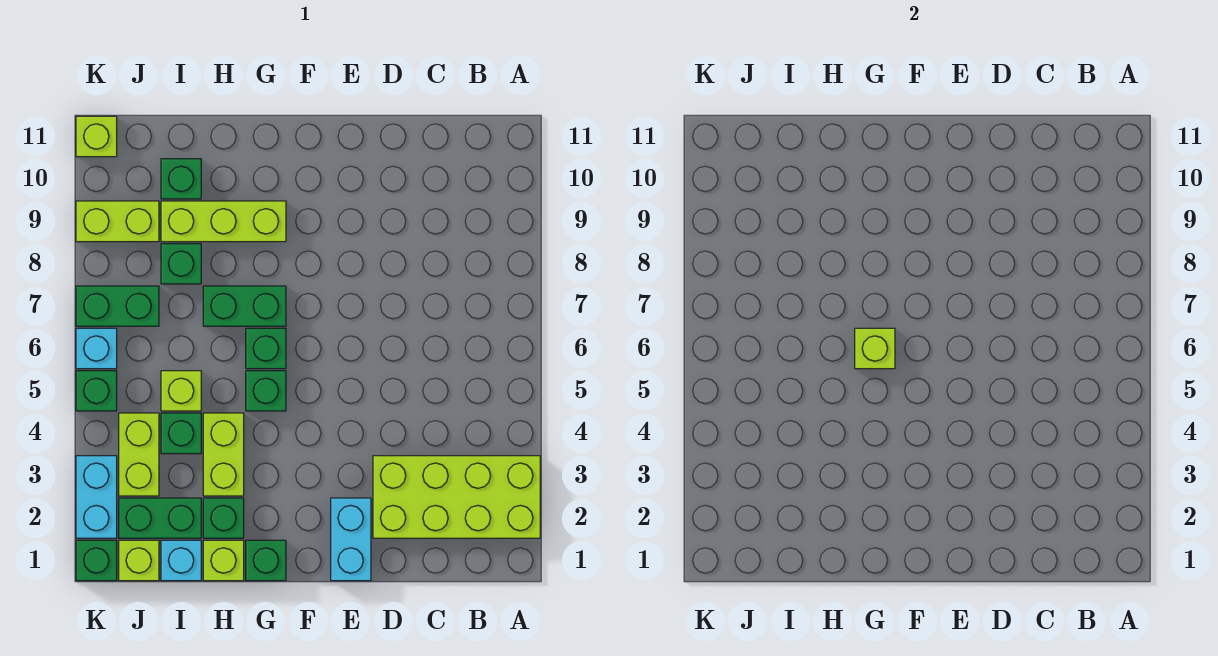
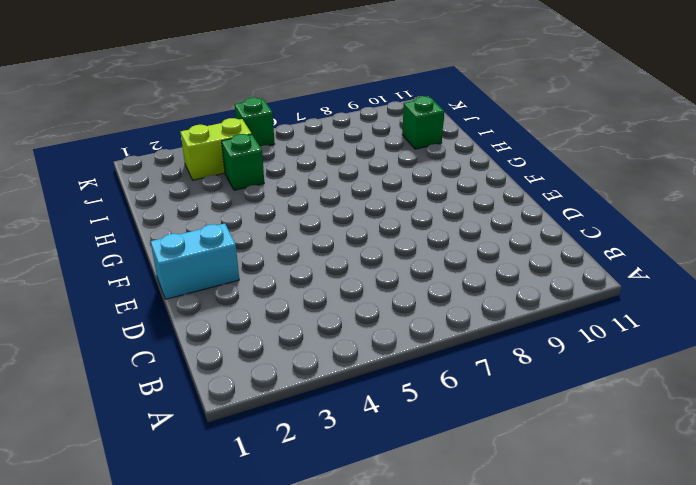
none -> lime brick A2:D3 level 1
none -> green brick G1 level 1
none -> green brick G5 level 1

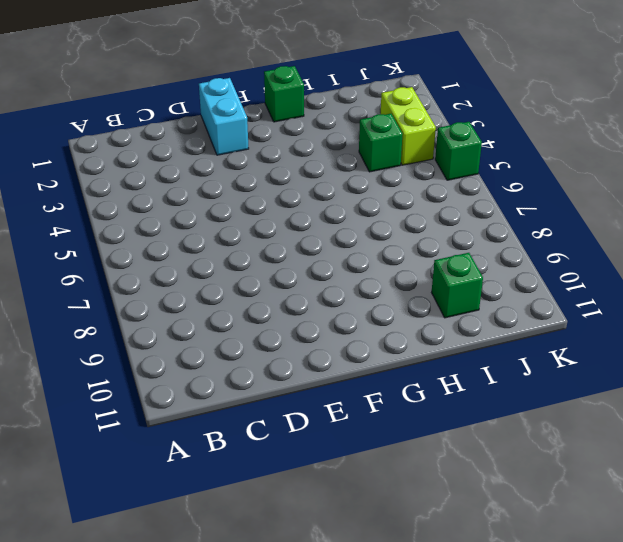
none -> lime brick A2:D3 level 1
none -> green brick G5 level 1
none -> green brick G6 level 1

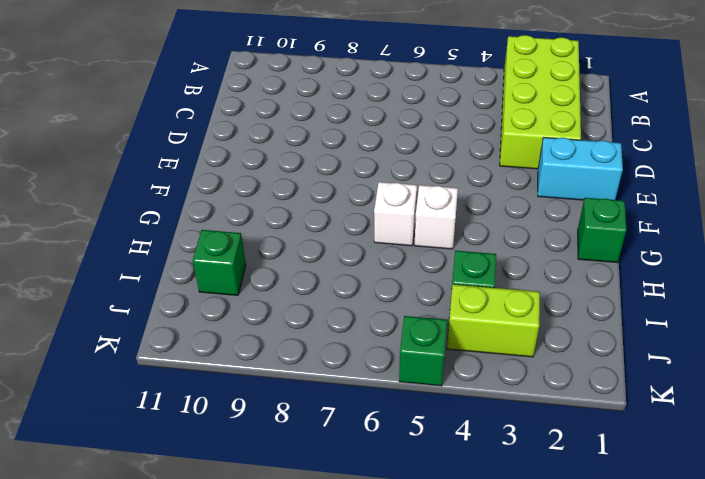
white brick G5 level 1 -> green brick G5 level 1
white brick G6 level 1 -> green brick G6 level 1
none -> green brick G7:H7 level 1
none -> lime brick G9:I9 level 1
none -> lime brick H1 level 1

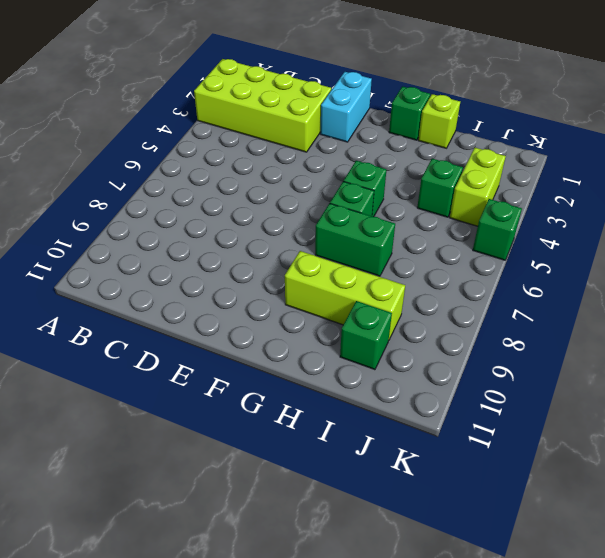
none -> green brick H2 level 1
none -> lime brick H3:H4 level 1
none -> cyan brick I1 level 1

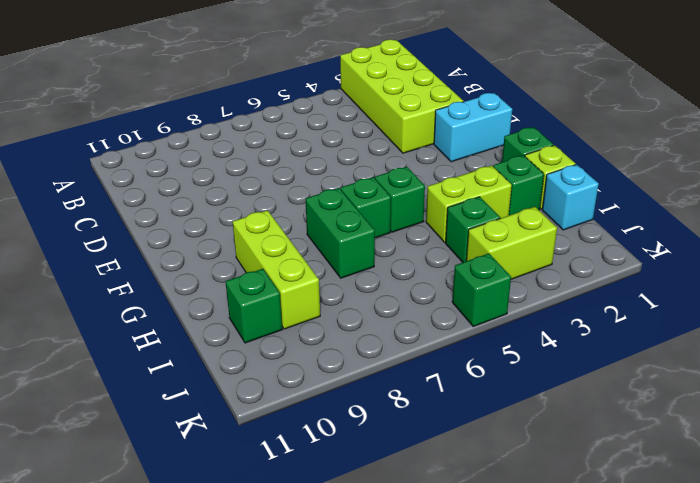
none -> green brick I2:J2 level 1
none -> lime brick I5 level 1
none -> green brick I8 level 1

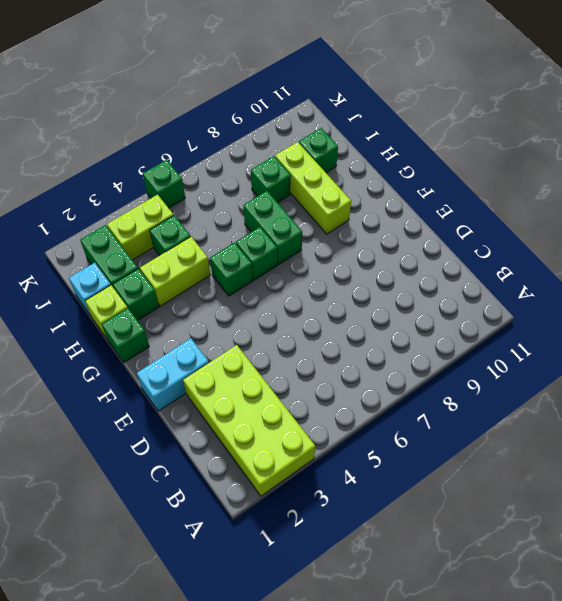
none -> lime brick I5 level 1
none -> lime brick J1 level 1
none -> green brick J7:K7 level 1

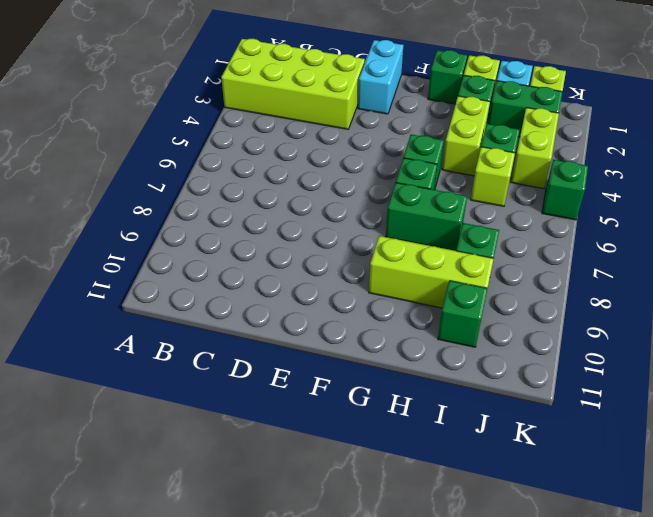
none -> green brick J7:K7 level 1
none -> lime brick J9:K9 level 1
none -> green brick K1 level 1

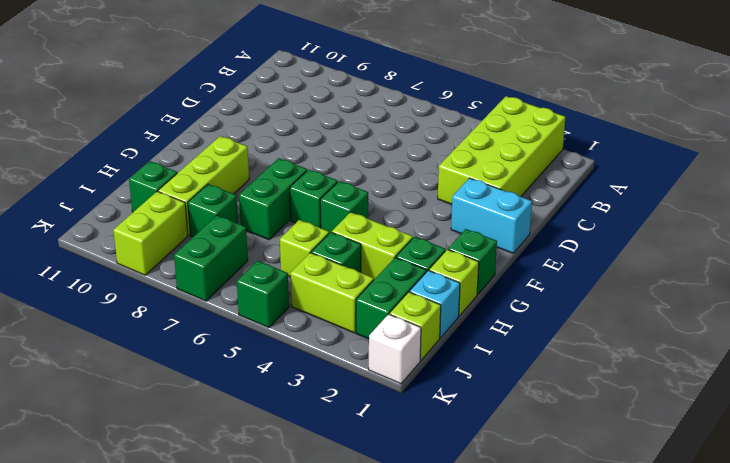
white brick K1 level 1 -> green brick K1 level 1
none -> cyan brick K2:K3 level 1
none -> cyan brick K6 level 1
none -> lime brick K11 level 1

